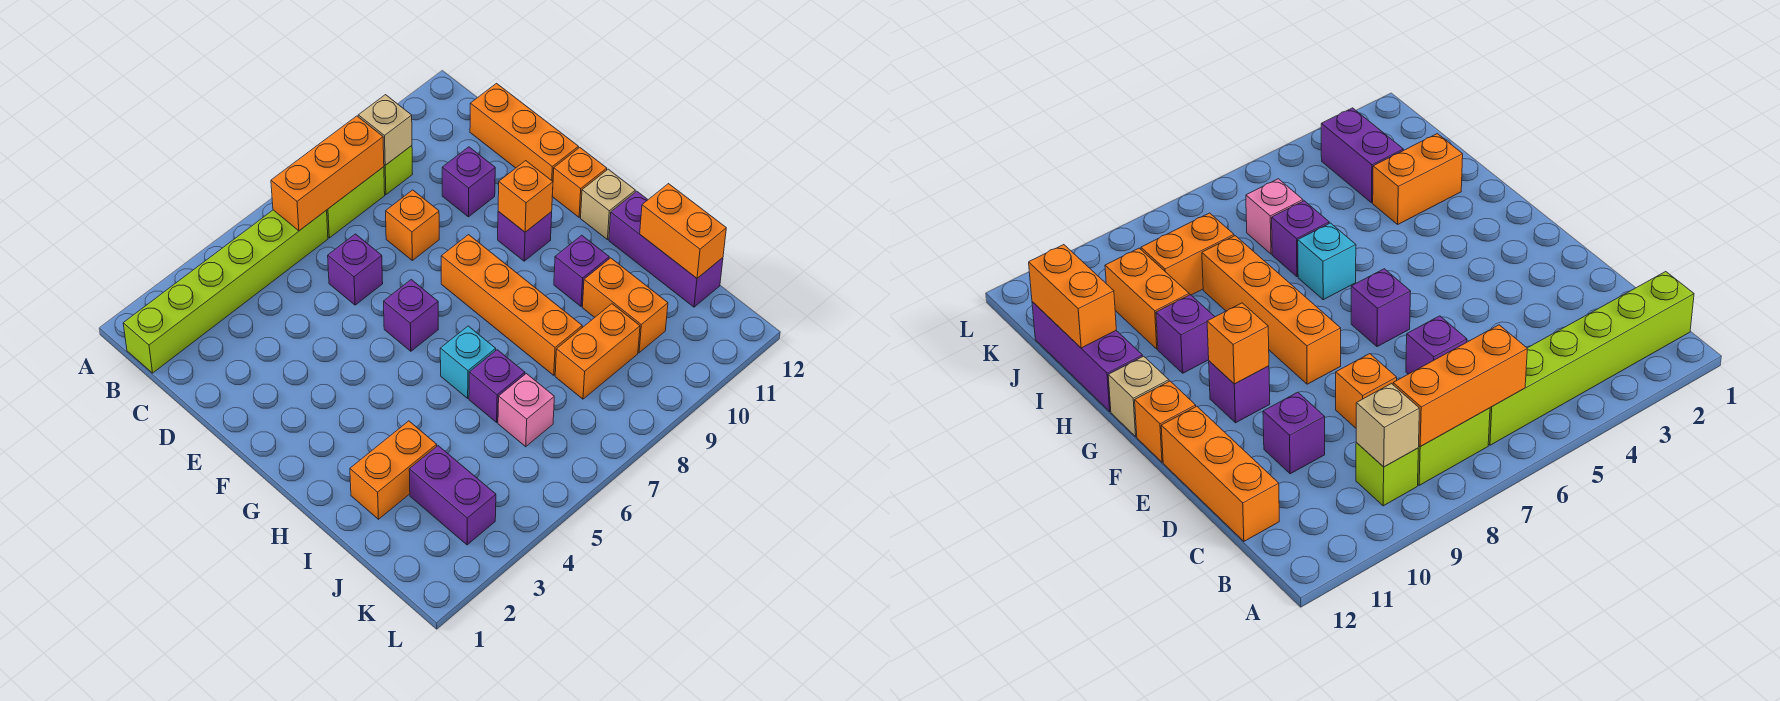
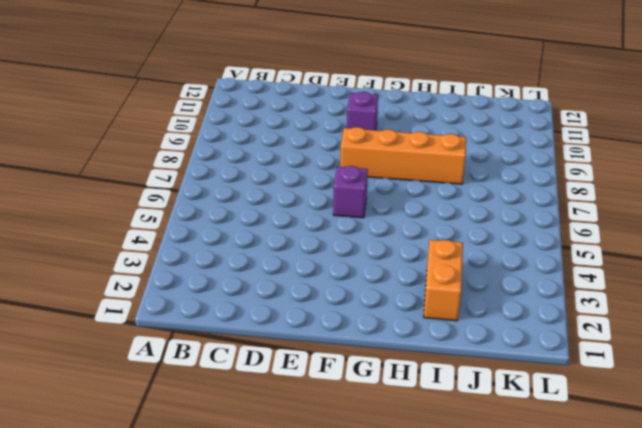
none -> lime brick B1:B6 level 1
none -> lime brick B7:B8 level 1
none -> lime brick B9 level 1

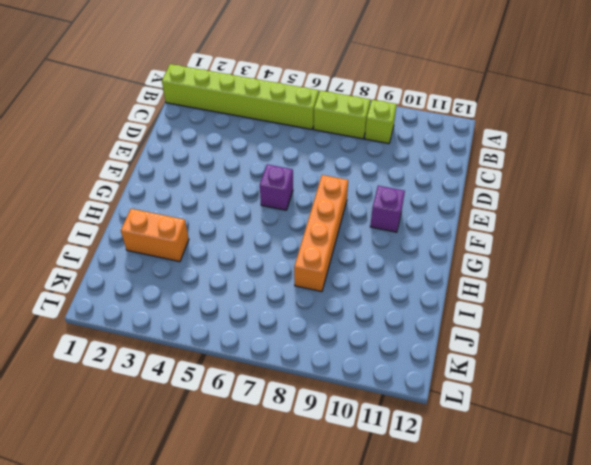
none -> orange brick C12:E12 level 1
none -> purple brick D6 level 1
none -> orange brick D8 level 1

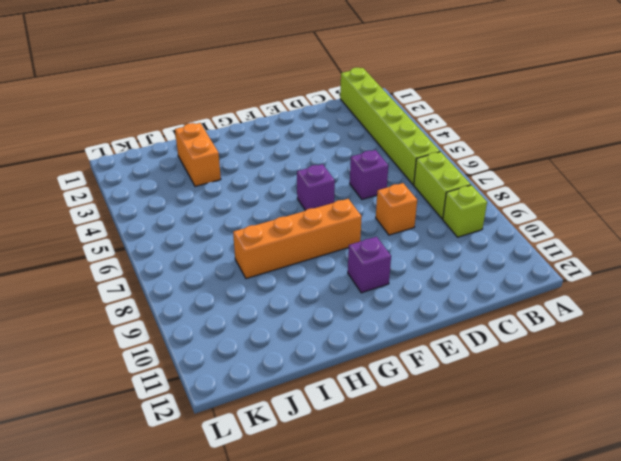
none -> orange brick C12:E12 level 1
none -> purple brick D10 level 1
none -> orange brick F12 level 1

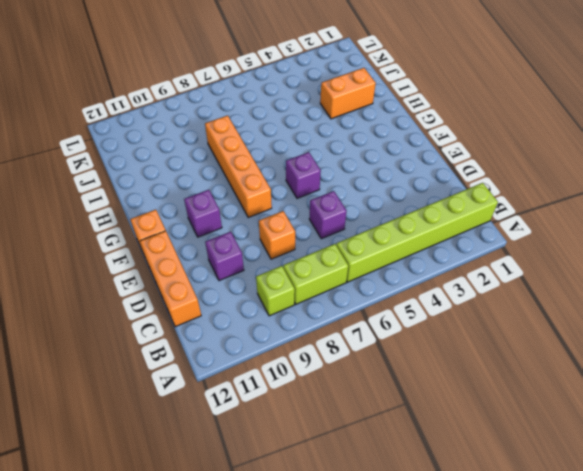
none -> tan brick G12 level 1
none -> cyan brick H6 level 1
none -> purple brick H10 level 1

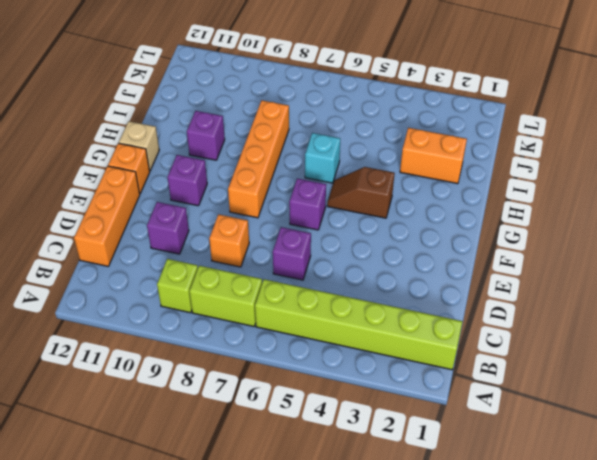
brown slope G4:G5 level 1 top 4 -> none
none -> purple brick H12:J12 level 1
none -> purple brick I6 level 1
none -> orange brick I10:J10 level 1

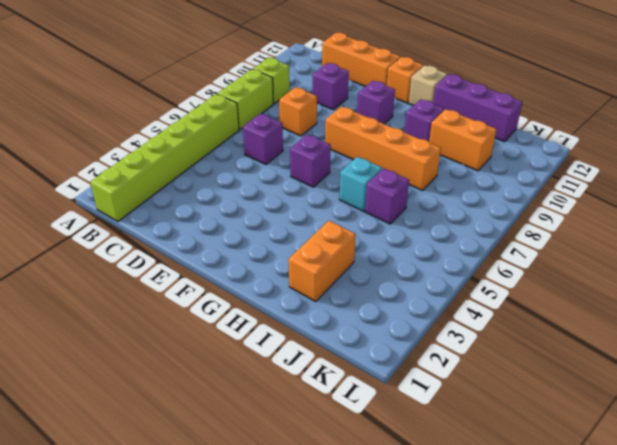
none -> purple brick J3:K3 level 1
none -> pink brick J6 level 1
none -> orange brick J8:J9 level 1

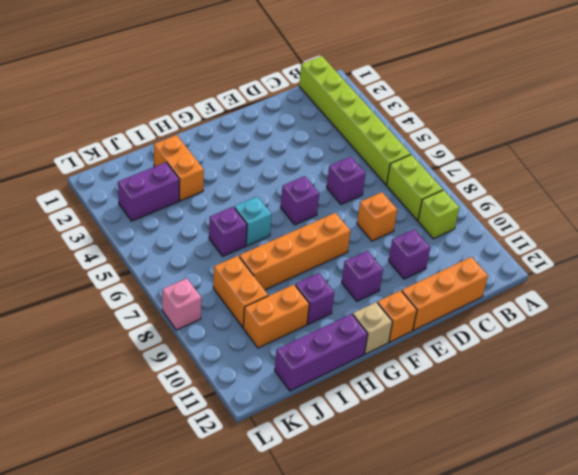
pink brick L8 level 1 -> pink brick J6 level 1
none -> orange brick B6:B8 level 2
none -> tan brick B9 level 2
none -> orange brick F10 level 2

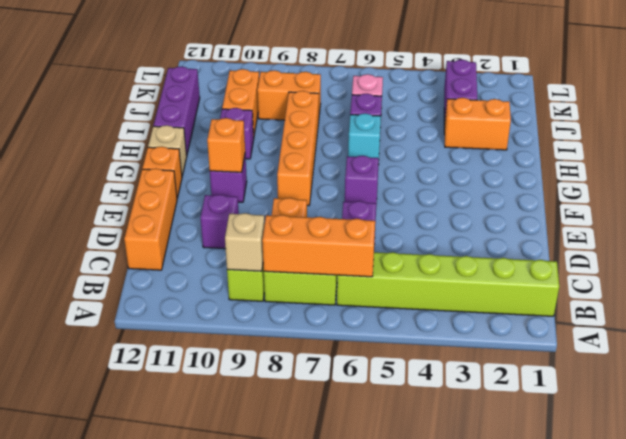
none -> orange brick I12:J12 level 2

